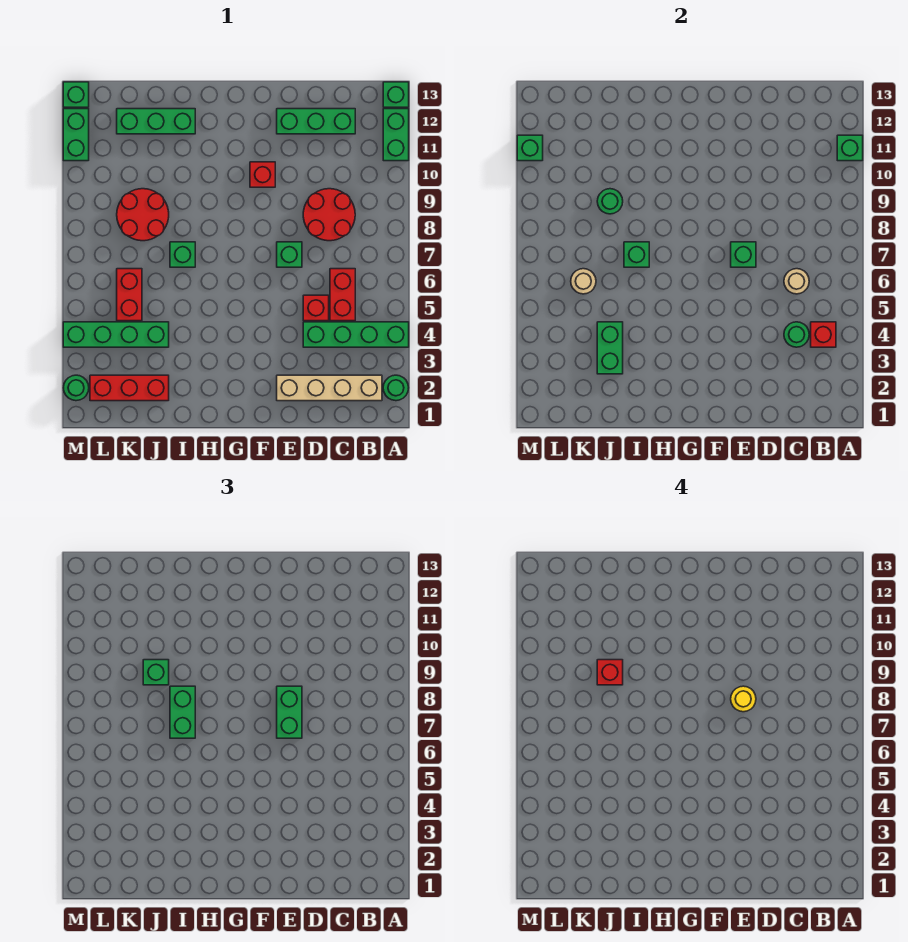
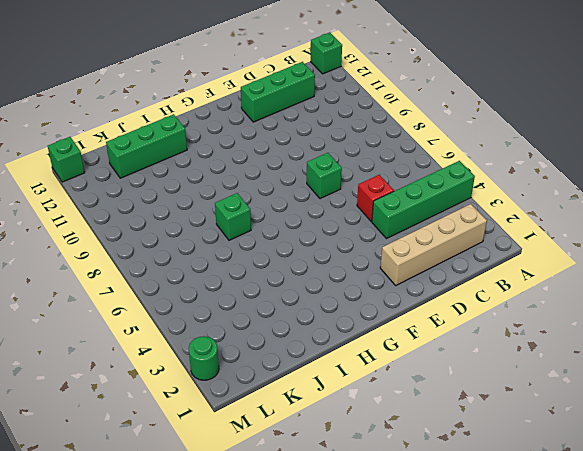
none -> green round brick A2 level 1
none -> green brick A11:A12 level 1
none -> red brick C5:C6 level 1
none -> red round brick C8:D9 level 1

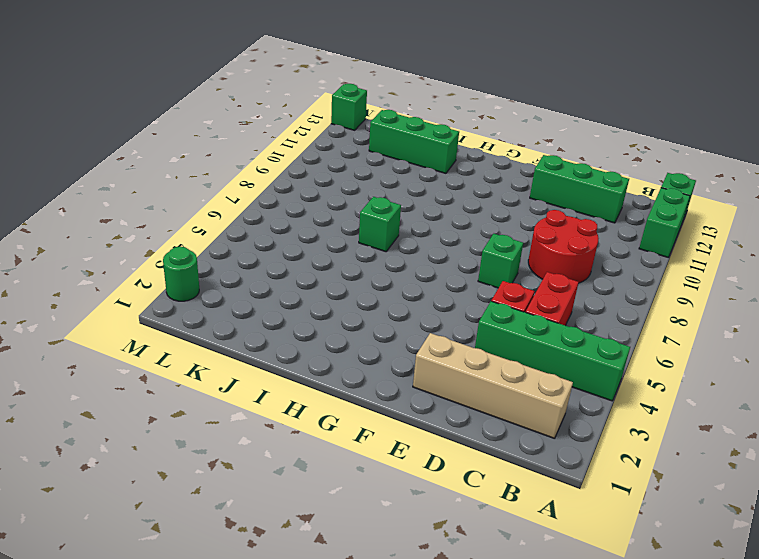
none -> green round brick A2 level 1
none -> red brick F10 level 1
none -> red brick J2:L2 level 1
none -> green brick J4:M4 level 1

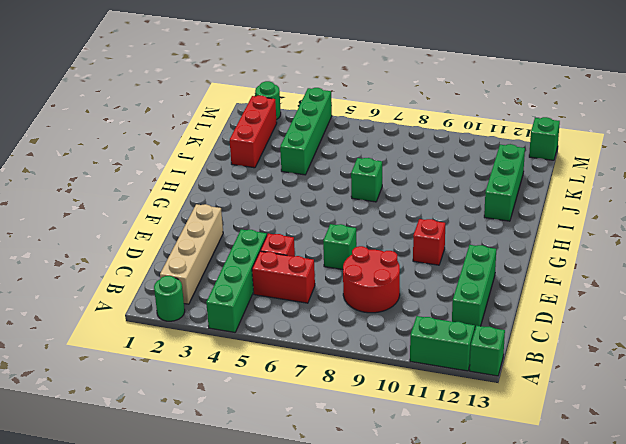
none -> red round brick J8:K9 level 1
none -> red brick K5:K6 level 1
none -> green brick M11:M12 level 1
none -> green brick A11 level 2

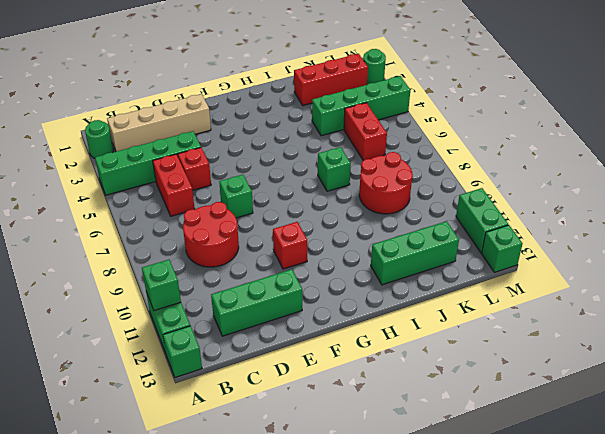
none -> red brick B4 level 2
none -> green round brick C4 level 2
none -> tan round brick C6 level 2
none -> green brick E7 level 2

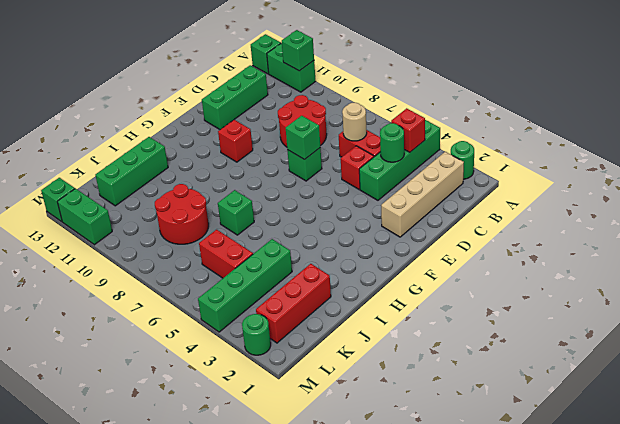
none -> green brick I7 level 2
none -> green brick J3:J4 level 2
none -> green round brick J9 level 2
none -> tan round brick K6 level 2

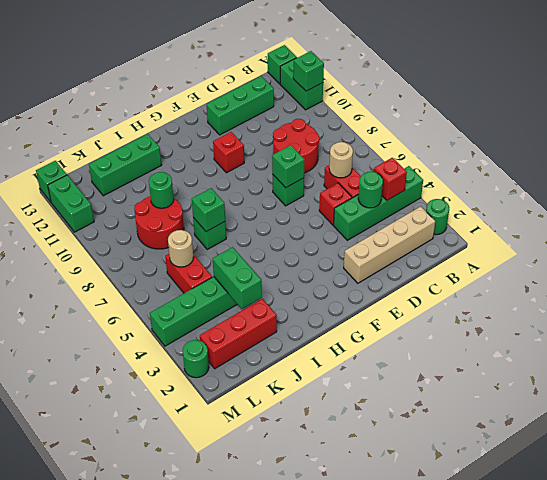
none -> green brick M11 level 2
none -> green brick E7:E8 level 3
none -> green brick I7:I8 level 3
none -> green brick J9 level 3

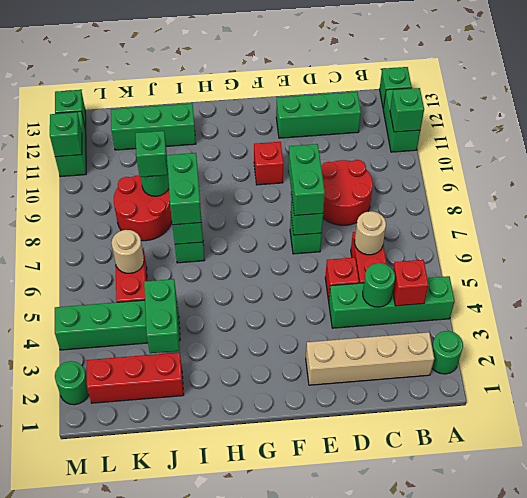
none -> yellow round brick E8 level 4
none -> red brick J9 level 4

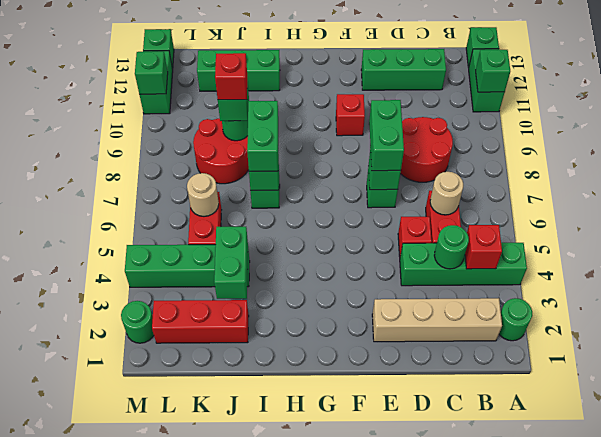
none -> yellow round brick E8 level 4

